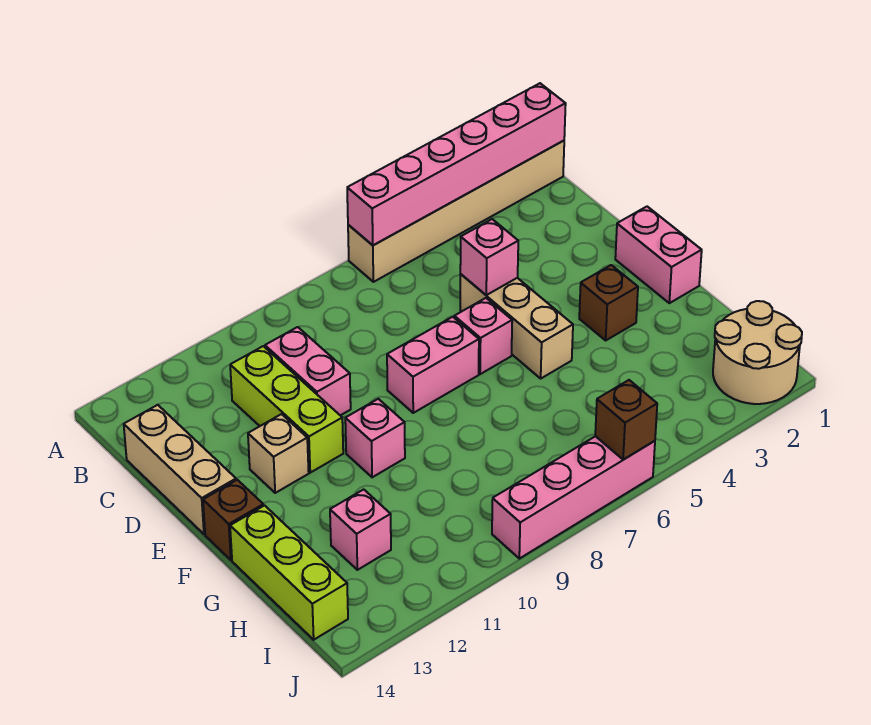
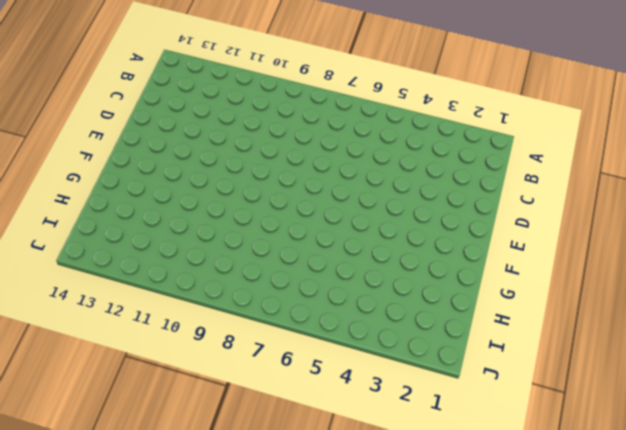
none -> tan brick A1:A6 level 1
none -> pink brick C10:D10 level 1
none -> lime brick C11:E11 level 1

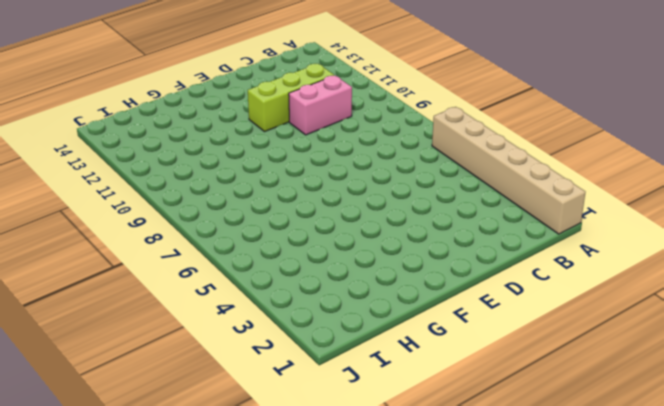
none -> tan brick C14:E14 level 1
none -> tan brick D5:F5 level 1
none -> pink brick E1:F1 level 1

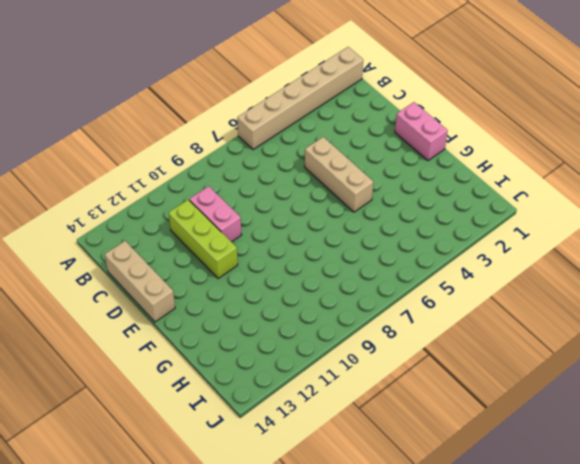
none -> pink brick E6 level 1
none -> pink brick E7:E8 level 1
none -> tan brick E12 level 1

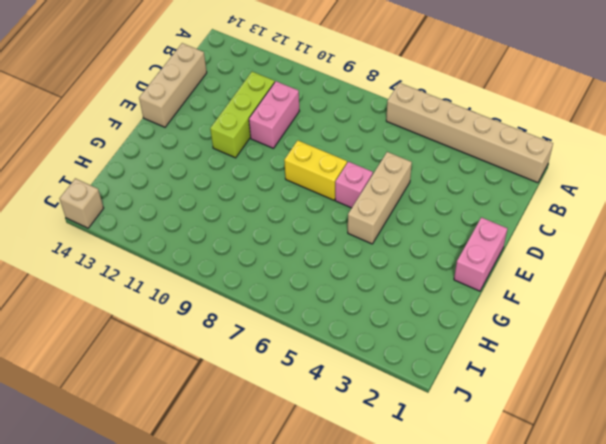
yellow brick E7:E8 level 1 -> pink brick E7:E8 level 1
tan brick J14 level 1 -> tan brick E12 level 1
none -> brown brick F3 level 1
none -> pink brick F10 level 1
none -> brown brick F14 level 1

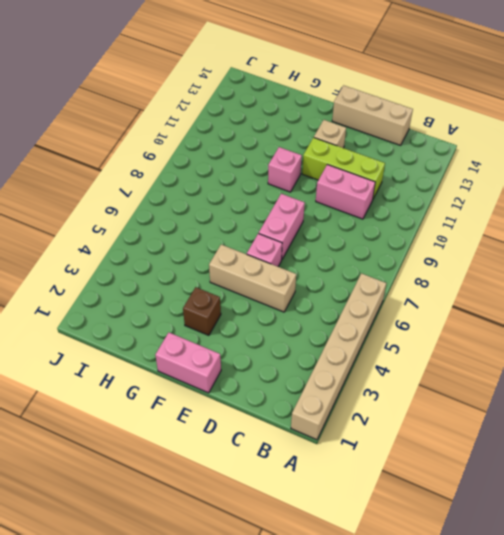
none -> brown brick F14 level 1
none -> lime brick G14:I14 level 1
none -> pink brick H12 level 1

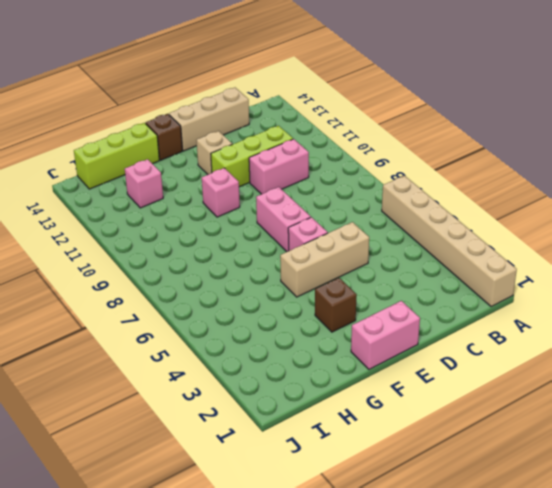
none -> tan round brick I1:J2 level 1
none -> pink brick J6:J9 level 1
none -> pink brick A1:A6 level 2

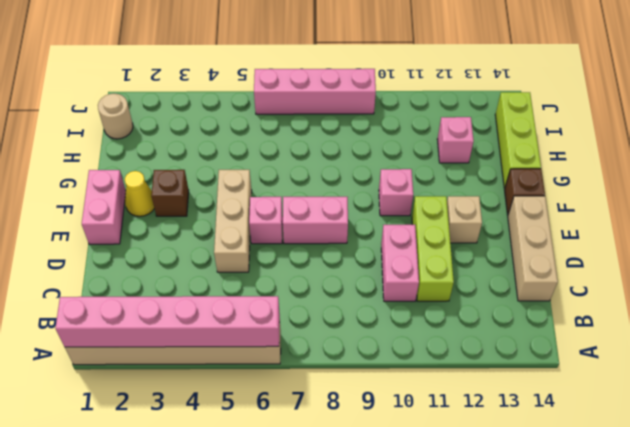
yellow cone F2 level 1 -> none
tan round brick I1 level 1 -> tan round brick I1:J2 level 1
none -> pink brick D5 level 2
none -> brown brick J6 level 2

